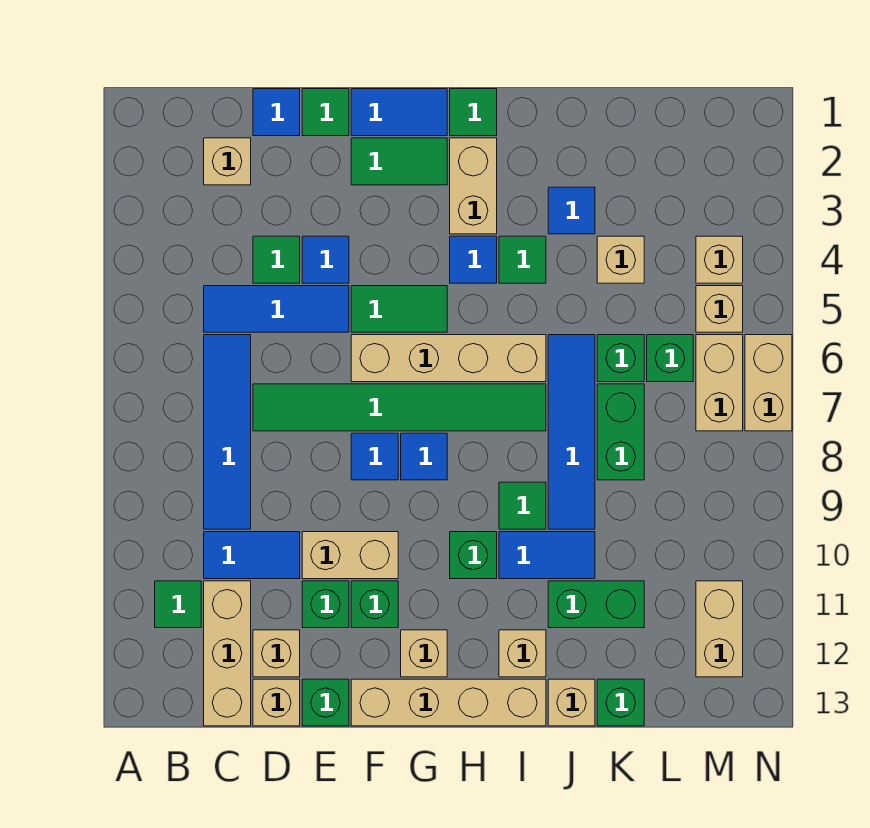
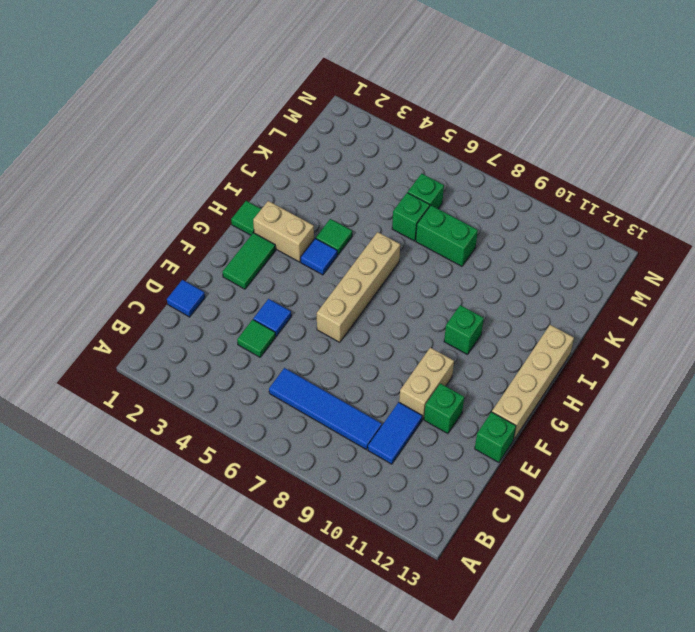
none -> green tile B11 level 1
none -> tan brick C2 level 1
none -> blue tile C5:E5 level 1
none -> tan brick C11:C13 level 1

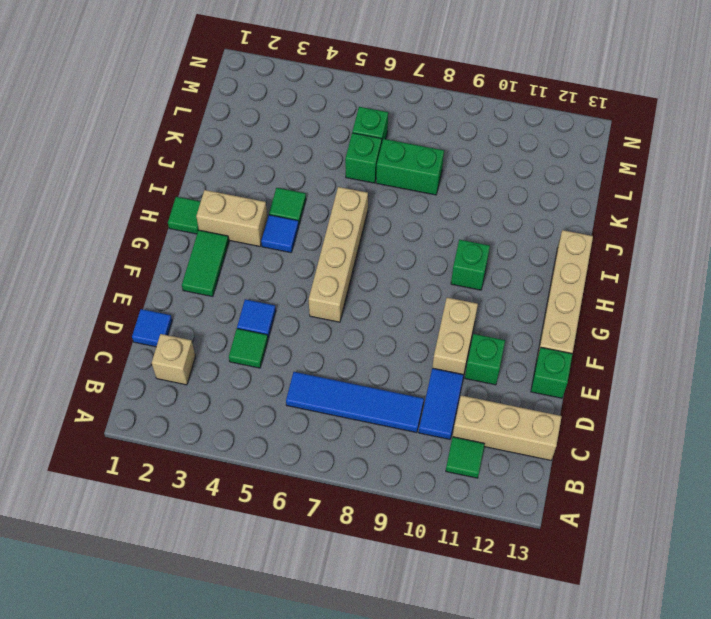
none -> blue tile C5:E5 level 1
none -> green tile D7:I7 level 1
none -> tan brick D12 level 1
none -> tan brick D13 level 1

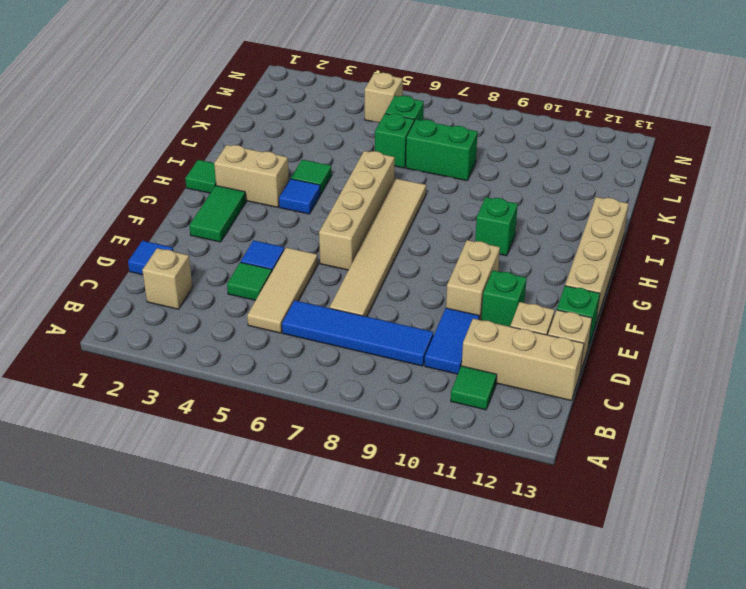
tan tile C5:E5 level 1 -> blue tile C5:E5 level 1
tan tile D7:I7 level 1 -> green tile D7:I7 level 1
none -> green tile E1 level 1
none -> blue tile F1:G1 level 1
none -> green tile F5:G5 level 1
none -> blue tile F8 level 1

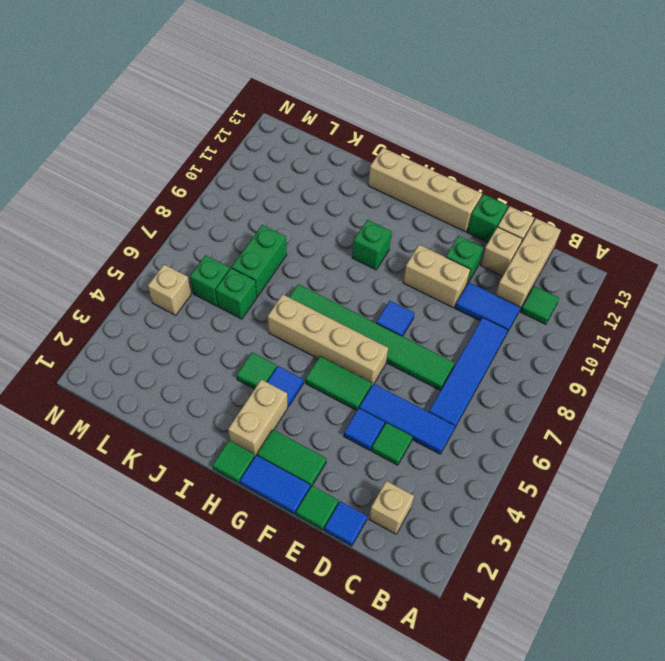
none -> green brick F11 level 1
none -> blue tile G8 level 1
none -> tan brick G12 level 1
none -> green tile I9 level 1

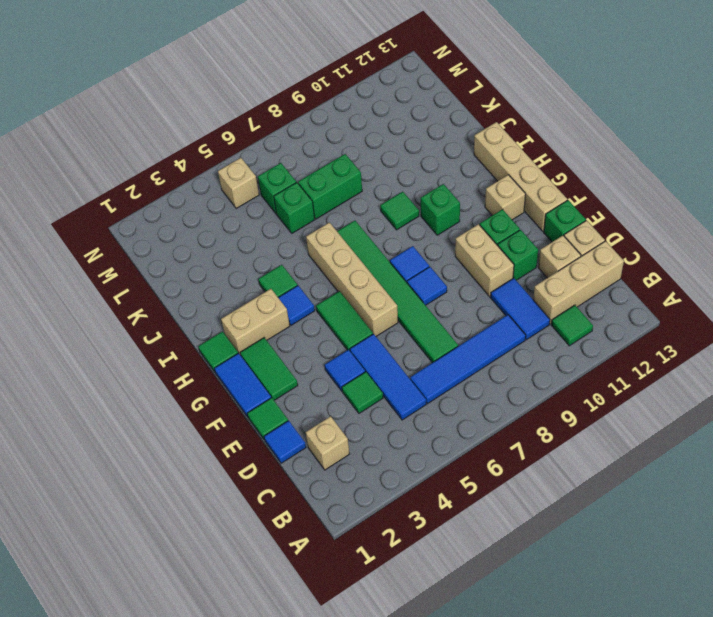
none -> blue tile I10:J10 level 1
none -> tan brick I12 level 1
none -> blue tile J3 level 1
none -> blue tile J6:J9 level 1

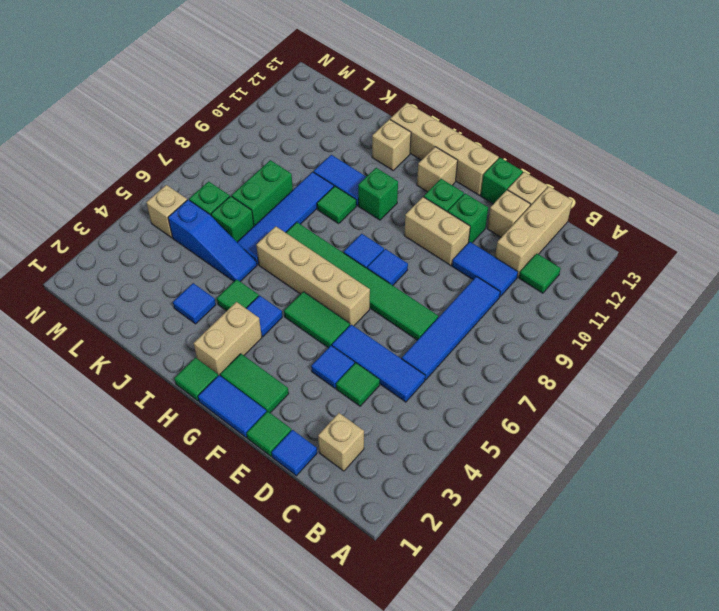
blue slope J5:L5 level 1 top L -> none
none -> green brick J11:K11 level 1
none -> tan brick J13 level 1
none -> tan brick K4 level 1
none -> green brick K13 level 1

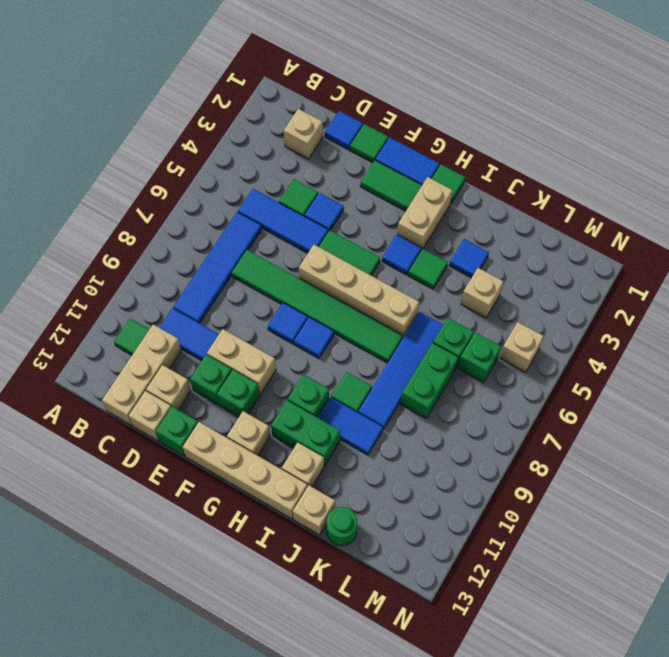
green brick H11:I11 level 1 -> green brick J11:K11 level 1
green round brick K13 level 1 -> green brick K13 level 1
none -> tan brick M4 level 1
none -> tan brick M6:M7 level 1
none -> tan brick M11:M12 level 1
none -> tan brick N6:N7 level 1

